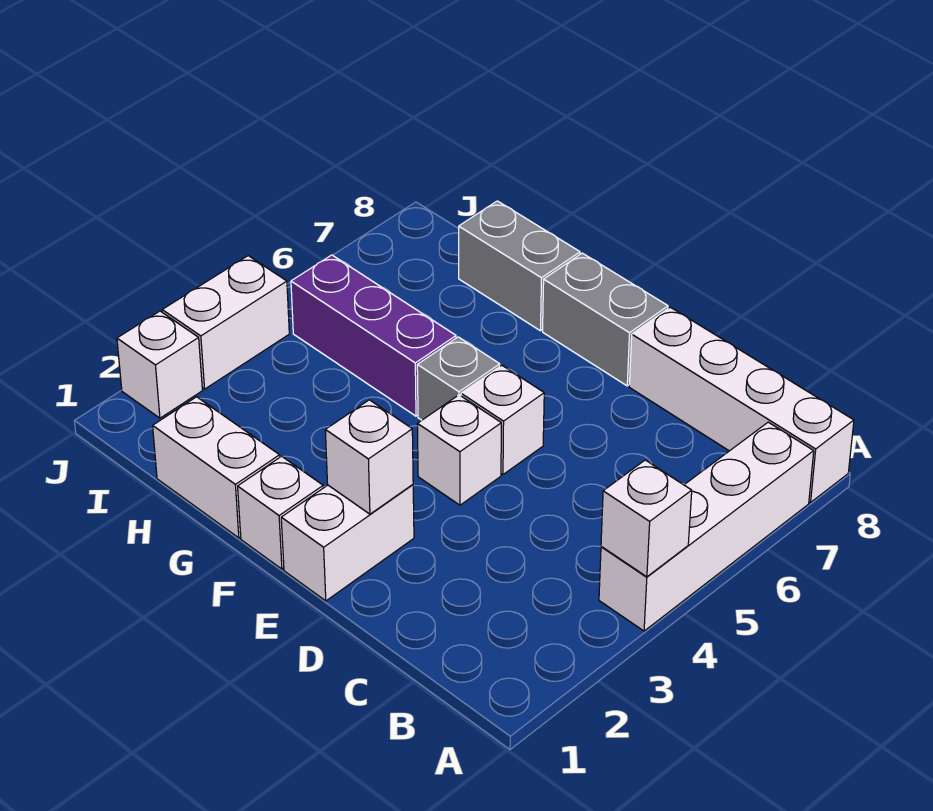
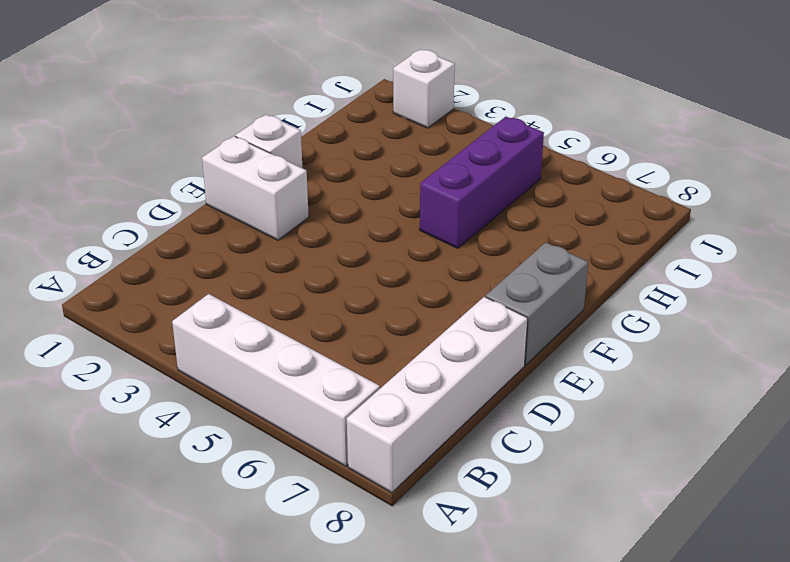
none -> white brick E4 level 1
none -> white brick E5 level 1
none -> grey brick F5 level 1

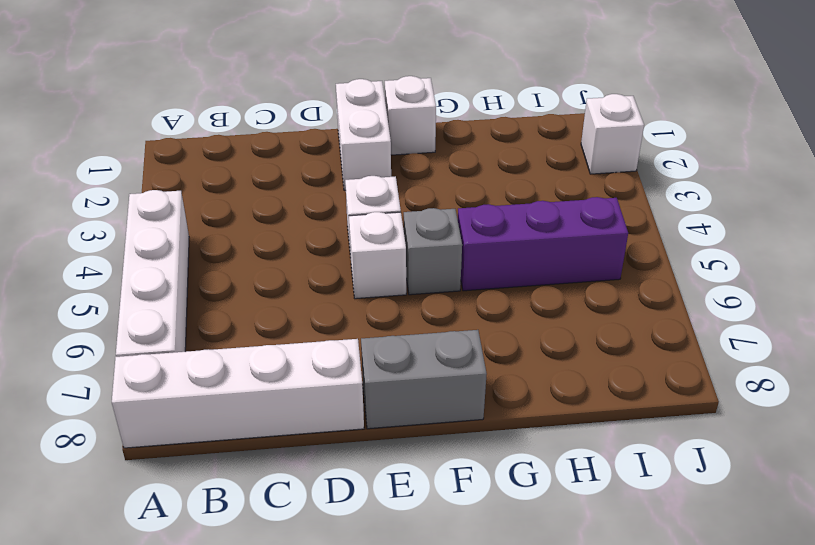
none -> white brick G1:H1 level 1
none -> grey brick G8:H8 level 1
none -> white brick J3:J4 level 1

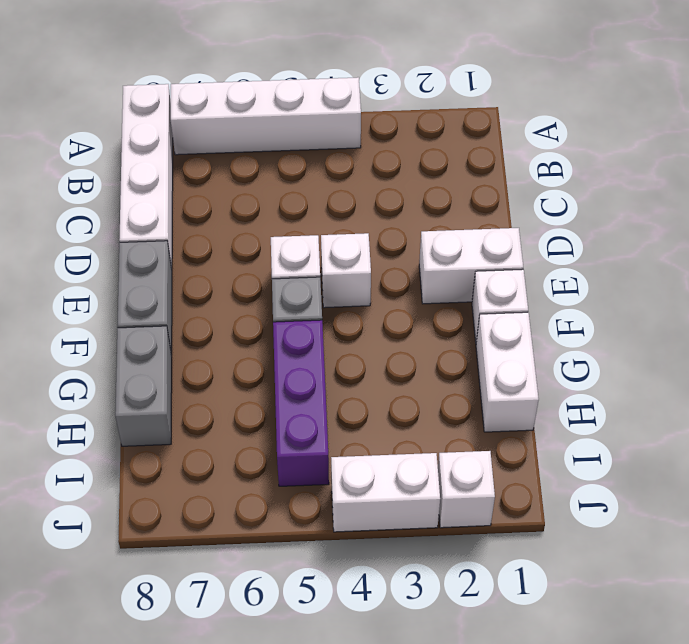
none -> white brick A4 level 2
none -> white brick E2 level 2

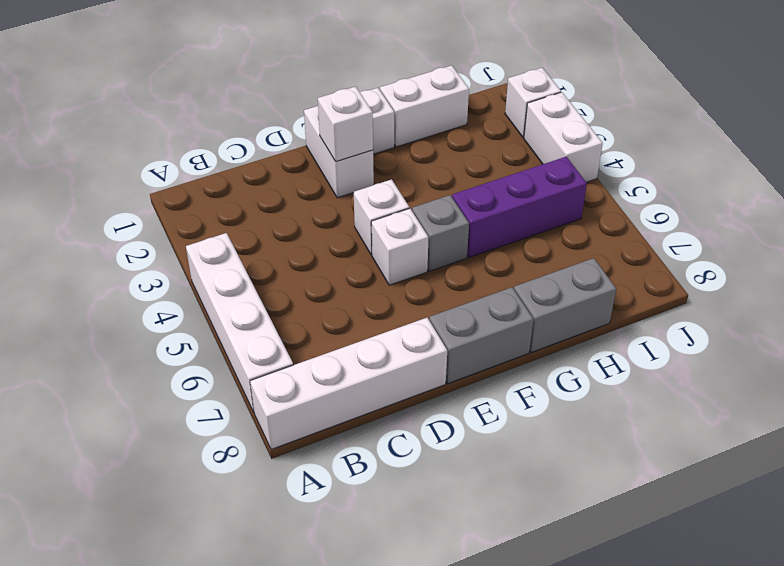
none -> white brick A4 level 2

